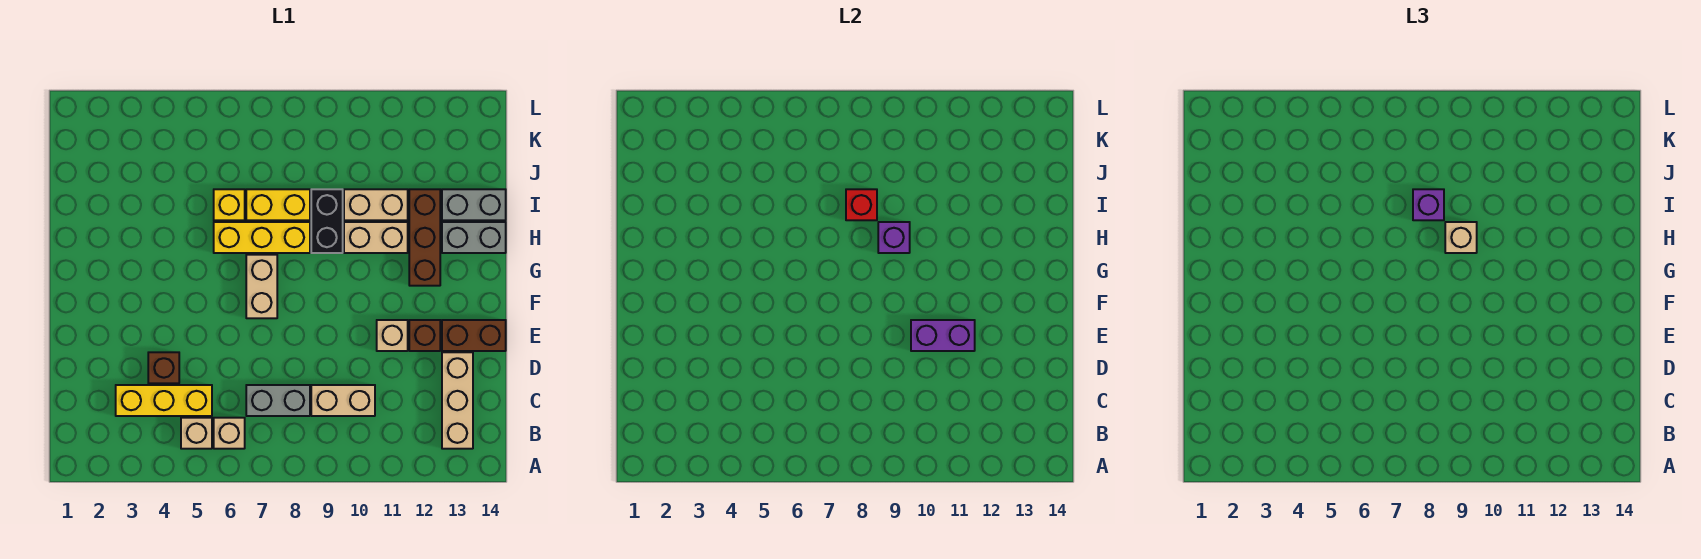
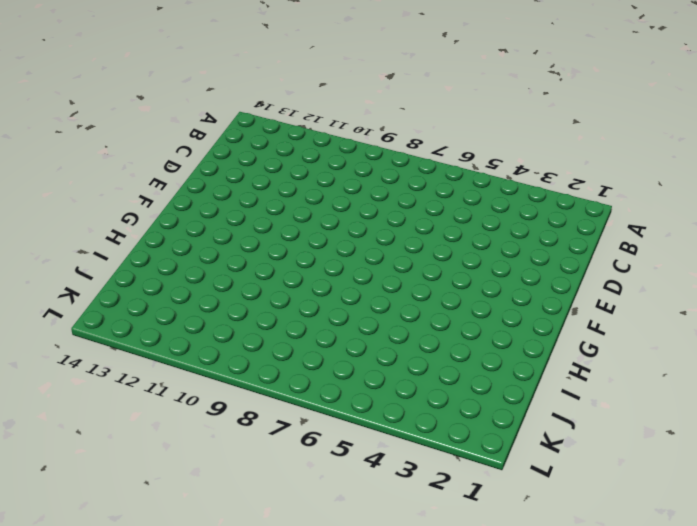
none -> tan brick B5 level 1
none -> tan brick B6 level 1
none -> tan brick B13:D13 level 1

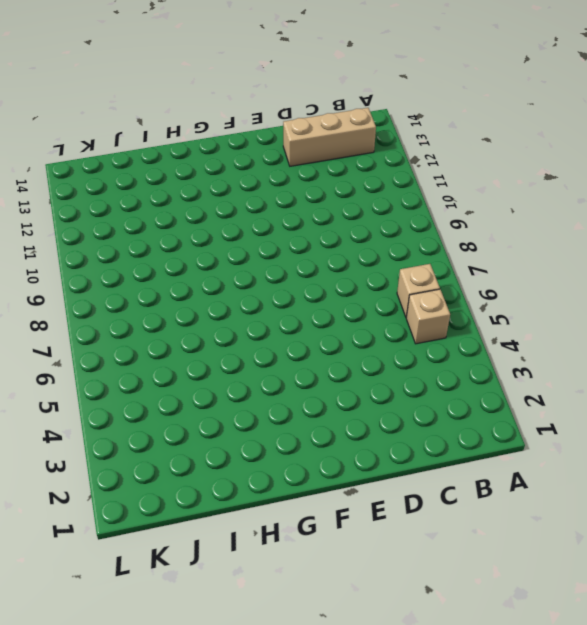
none -> yellow brick C3:C5 level 1
none -> grey brick C7:C8 level 1
none -> tan brick C9:C10 level 1

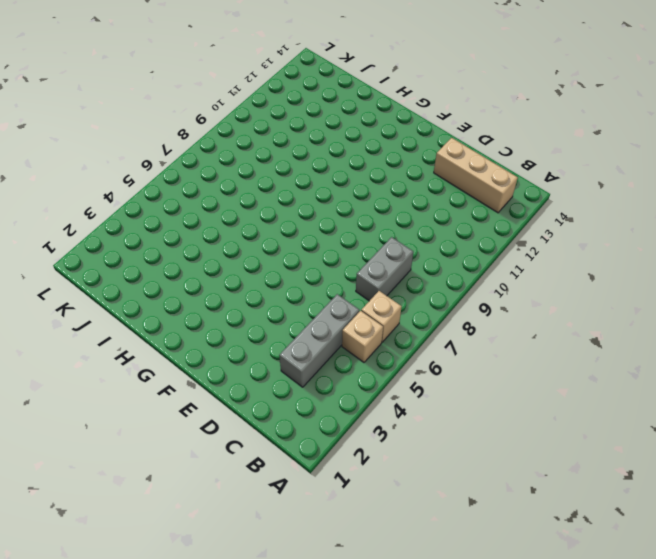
grey brick C3:C5 level 1 -> yellow brick C3:C5 level 1
none -> tan brick C9:C10 level 1
none -> brown brick D4 level 1
none -> tan brick E11 level 1

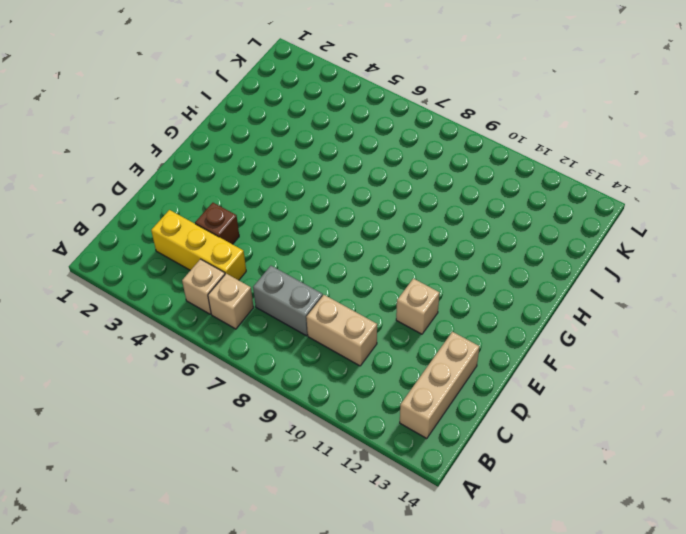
none -> brown brick E12 level 1
none -> brown brick E13:E14 level 1
none -> tan brick F7:G7 level 1

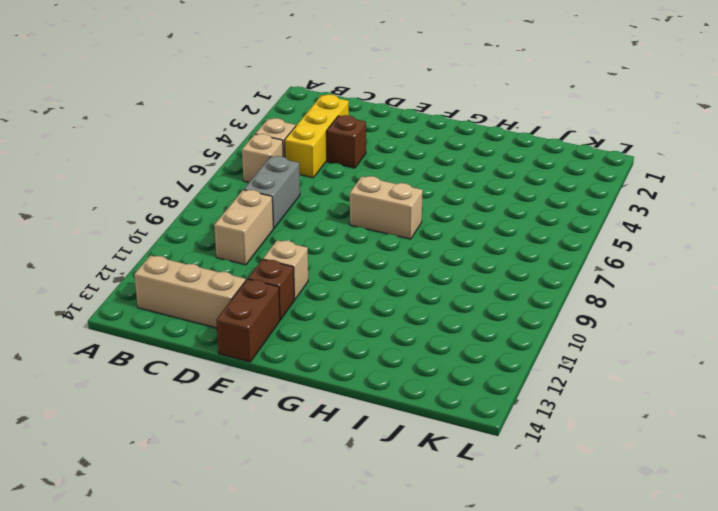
none -> brown brick G12:I12 level 1
none -> yellow brick H6:H8 level 1
none -> black brick H9:I9 level 1

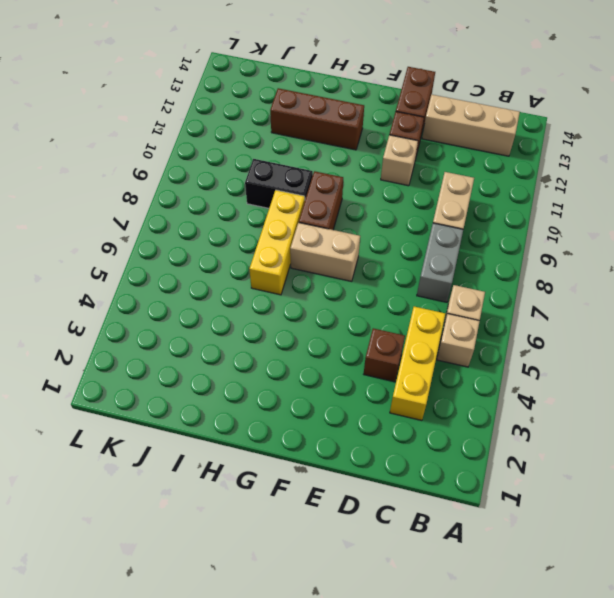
brown brick G8:G9 level 1 -> none
none -> tan brick H10:H11 level 1
none -> grey brick H13:H14 level 1
none -> yellow brick I6 level 1

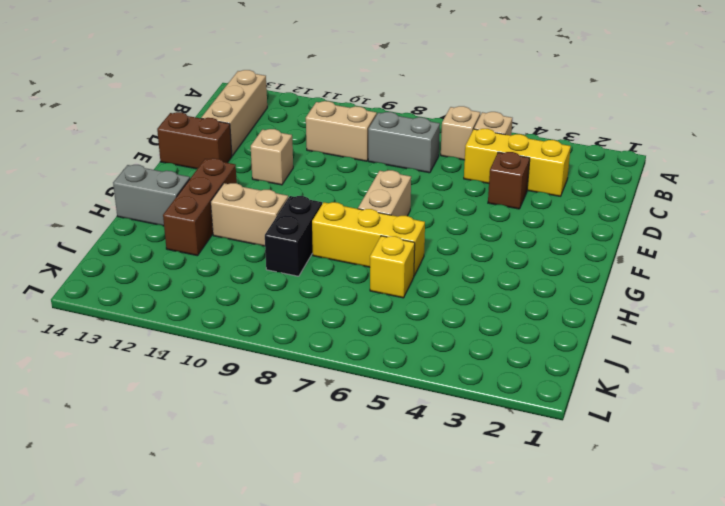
none -> brown brick E12 level 1
none -> yellow brick I7:I8 level 1
none -> tan brick I10:I11 level 1

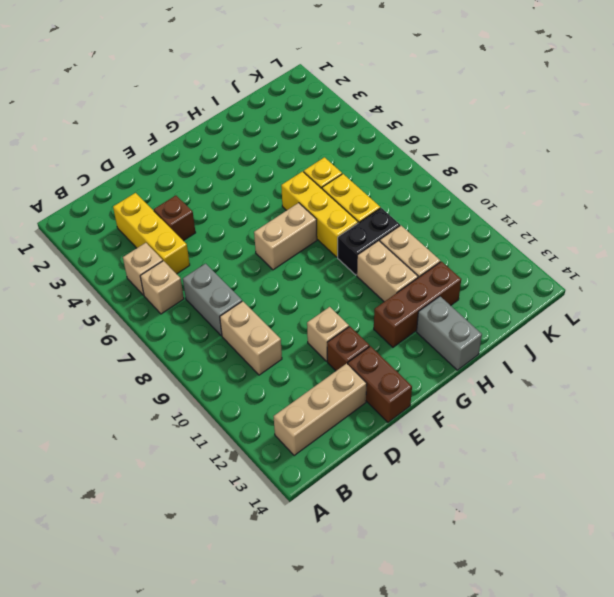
none -> grey brick I13:I14 level 1
none -> purple brick E10:E11 level 2
none -> purple brick H9 level 2

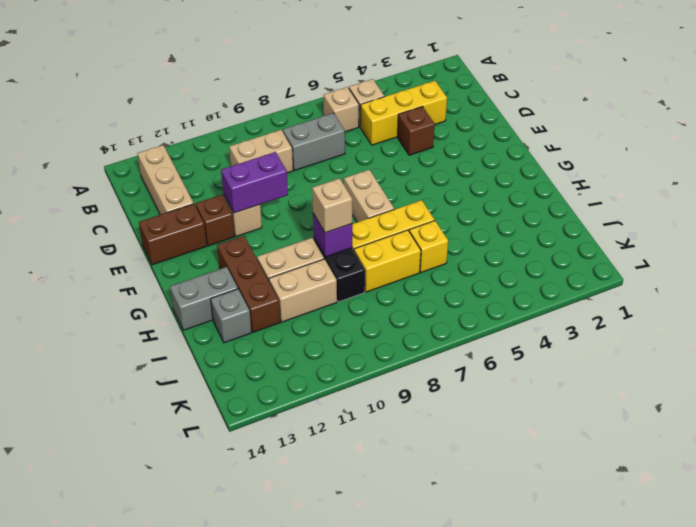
grey brick I13 level 1 -> grey brick I13:I14 level 1
none -> red brick I8 level 2
none -> purple brick I8 level 3

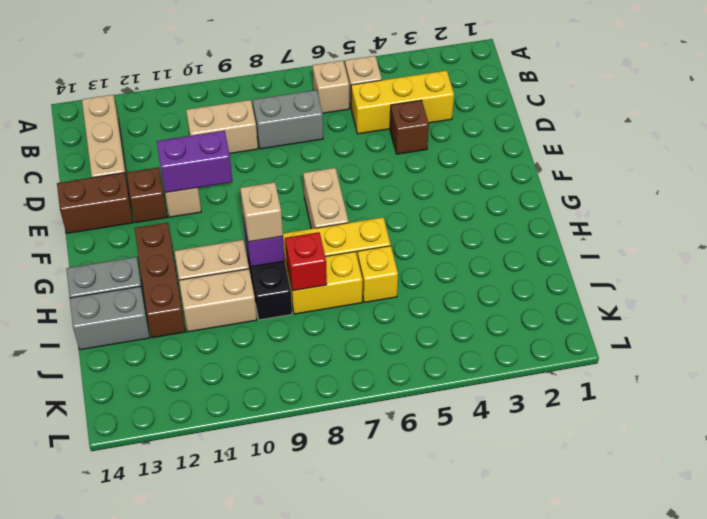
none -> purple brick I8 level 3

